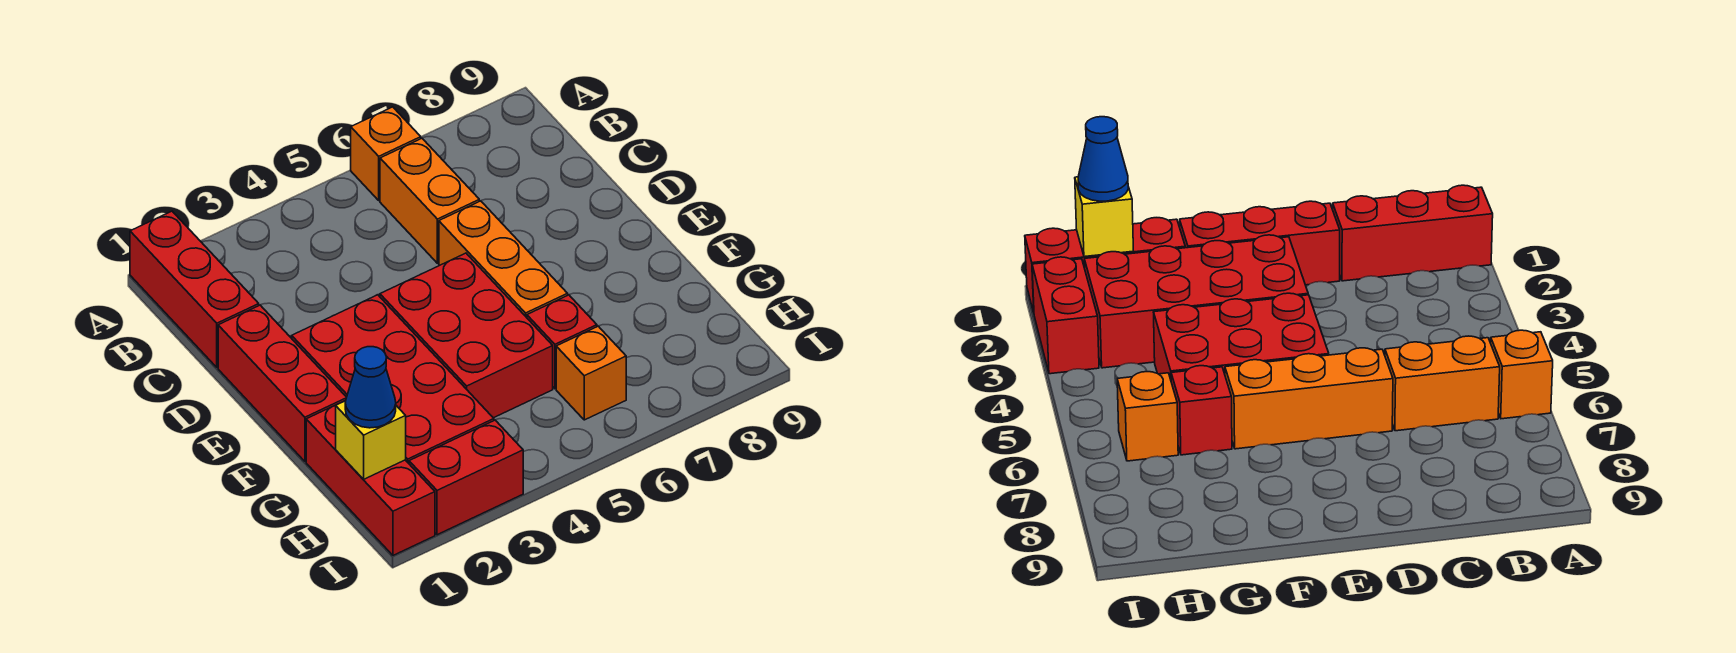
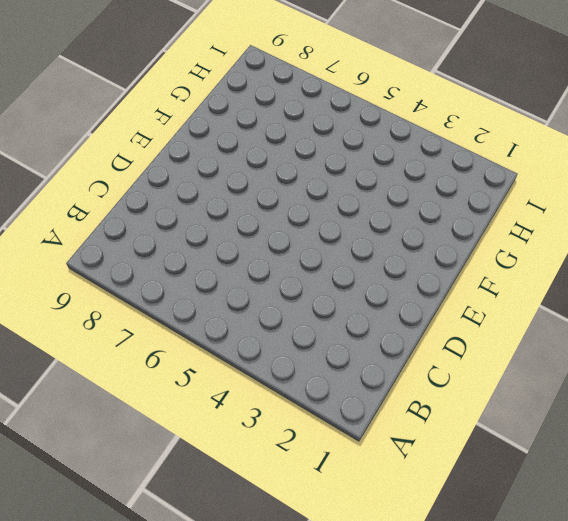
none -> red brick A1:C1 level 1
none -> orange brick A6 level 1
none -> orange brick B6:C6 level 1

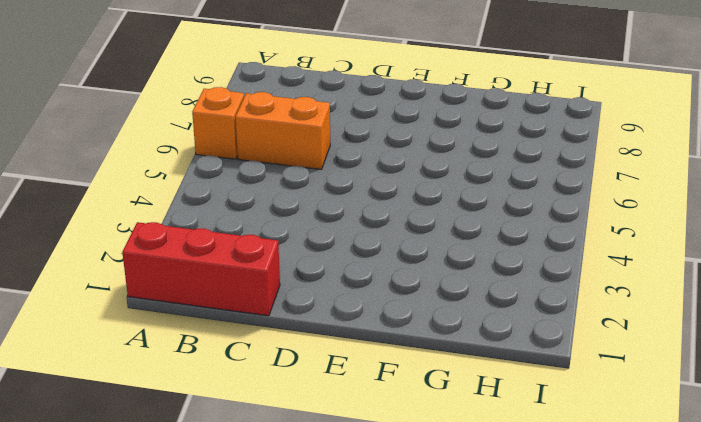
none -> red brick D1:F1 level 1
none -> orange brick D6:F6 level 1
none -> red brick E2:H3 level 1

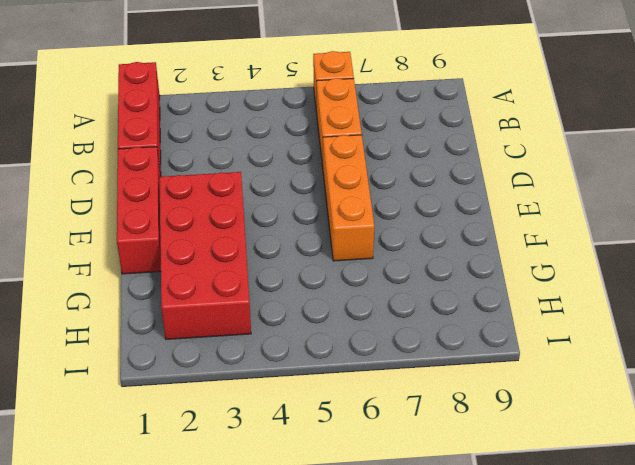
none -> red brick E4:G5 level 1
none -> red brick G1:I1 level 1
none -> red brick G6 level 1

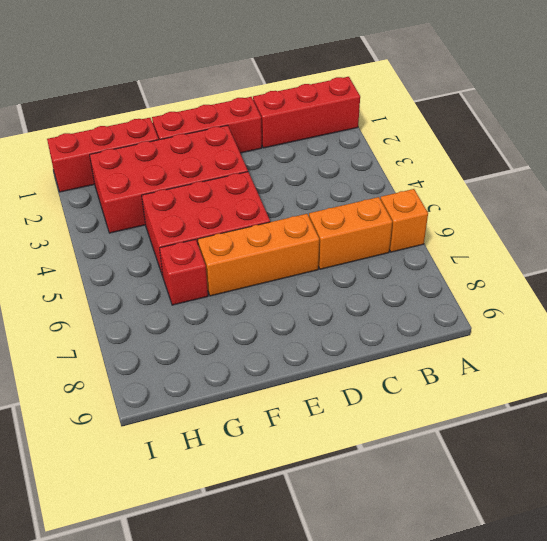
none -> orange brick H6 level 1
none -> red brick I2:I3 level 1
none -> yellow brick H1 level 2

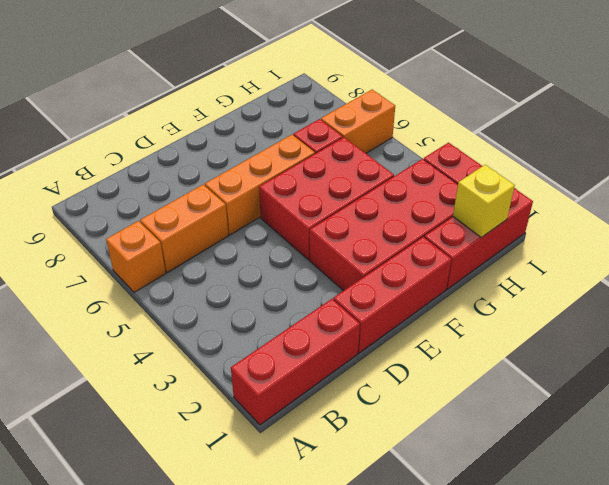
orange brick H6:I6 level 1 -> orange brick H6 level 1
none -> blue cone H1 level 3

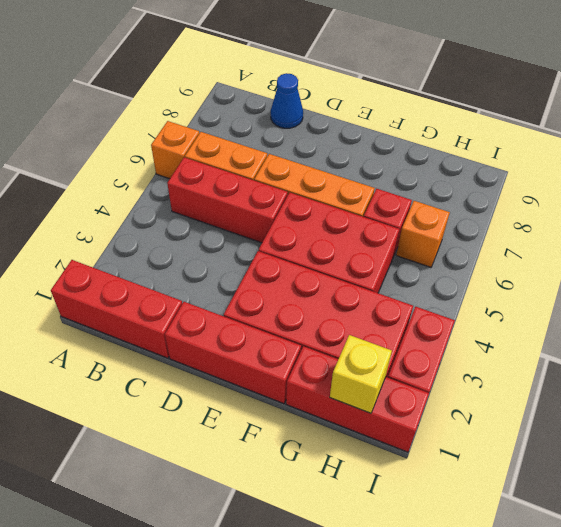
red brick B5:D5 level 1 -> none
blue cone C9 level 1 -> blue cone H1 level 3

